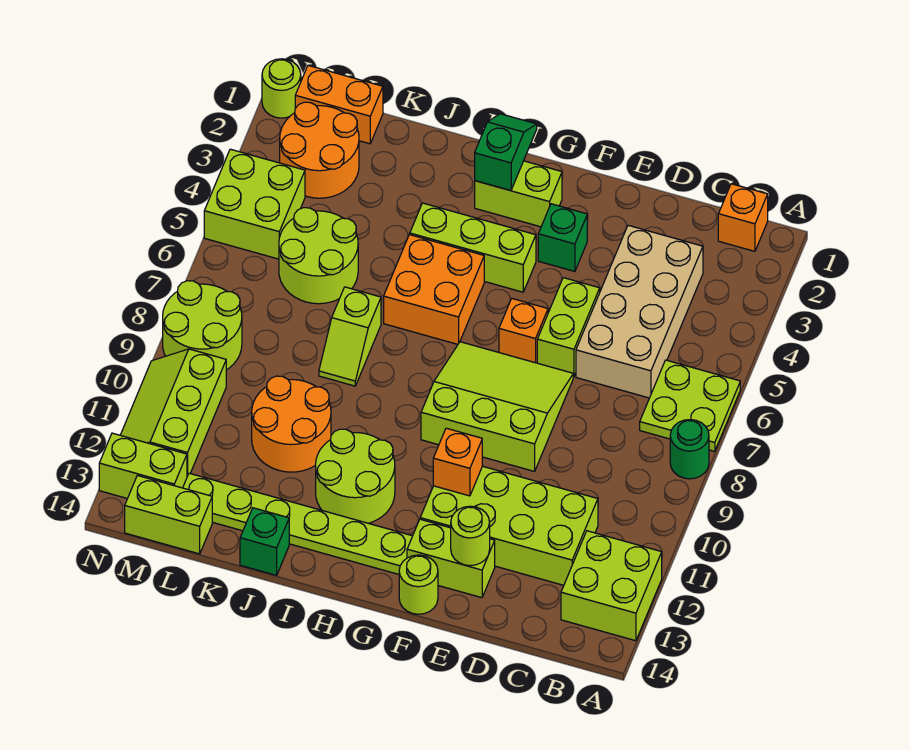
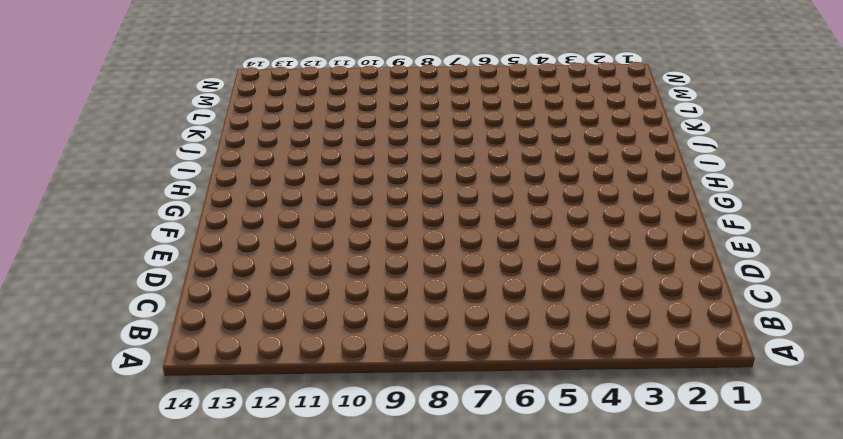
none -> lime plate A6:B7 level 1
none -> green round brick A8 level 1
none -> lime brick A12:B13 level 1
none -> orange brick B1 level 1

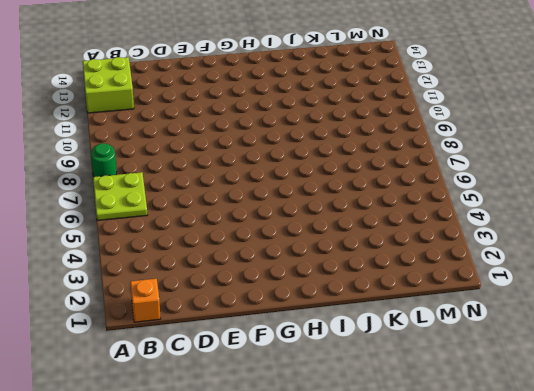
none -> tan brick C3:D6 level 1
none -> lime brick C11:F12 level 1
none -> lime brick E5:E6 level 1
none -> lime slope E7:G9 level 1 top 9

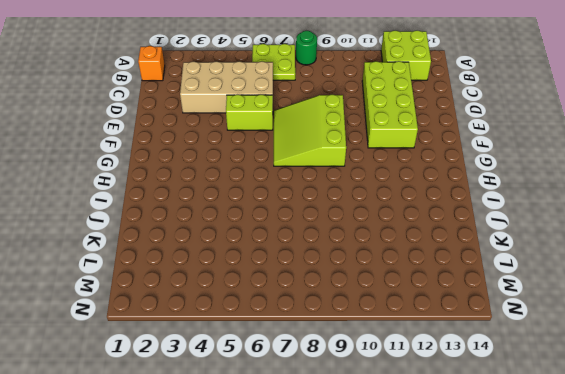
none -> lime brick E13:F13 level 1
none -> green brick F3 level 1
none -> orange brick F6 level 1
none -> lime round brick F14 level 1

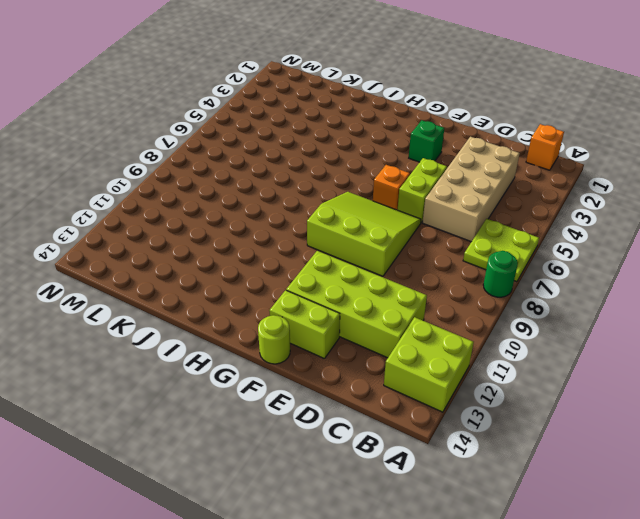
none -> lime brick G2:H2 level 1
none -> lime brick G4:I4 level 1
none -> lime plate G13:L13 level 1
none -> orange brick H5:I6 level 1

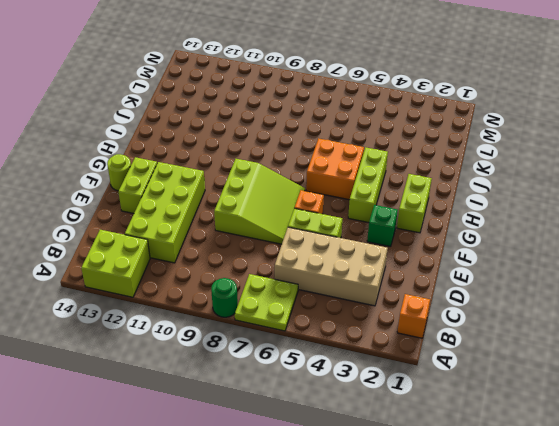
none -> lime plate G13:L13 level 1
none -> lime round brick H11:I12 level 1
none -> lime slope J7:J8 level 1 top 7
none -> orange round brick J10:K11 level 1

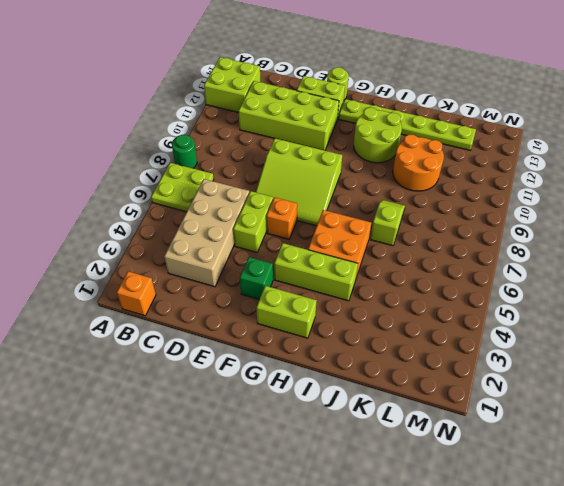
none -> green brick J14 level 1
none -> lime round brick K5:L6 level 1
none -> orange brick L1:M1 level 1
none -> orange round brick L2:M3 level 1

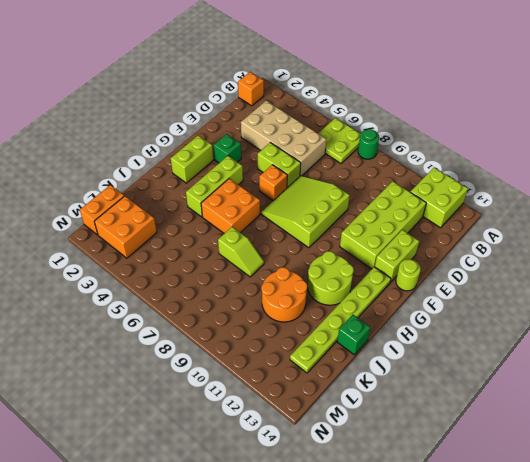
orange brick L2:M3 level 1 -> orange round brick L2:M3 level 1
none -> lime round brick K5:L6 level 1
none -> lime brick L14:M14 level 1
none -> lime brick M4:N5 level 1
none -> lime round brick M8:N9 level 1

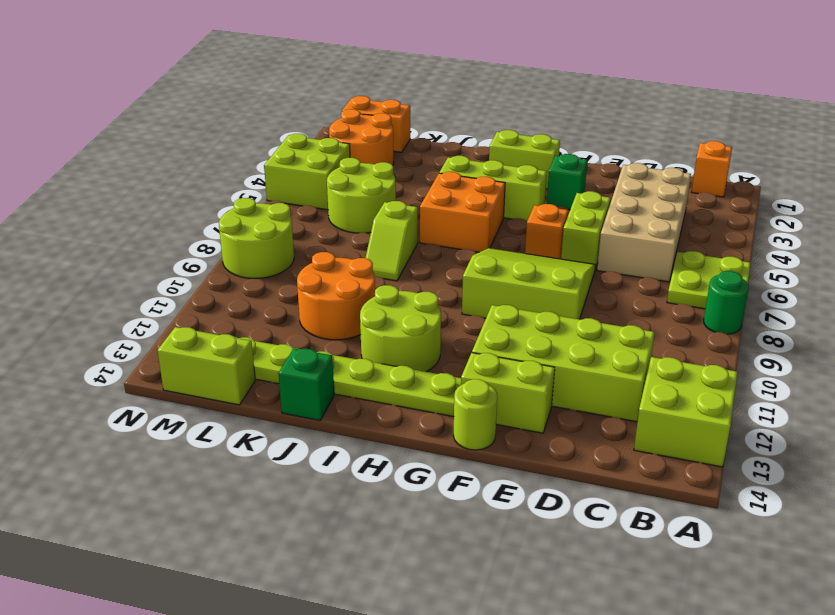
none -> lime slope M10:N12 level 1 top M
none -> lime brick M13:N13 level 1
none -> lime round brick N1 level 1
none -> lime round brick E13 level 2

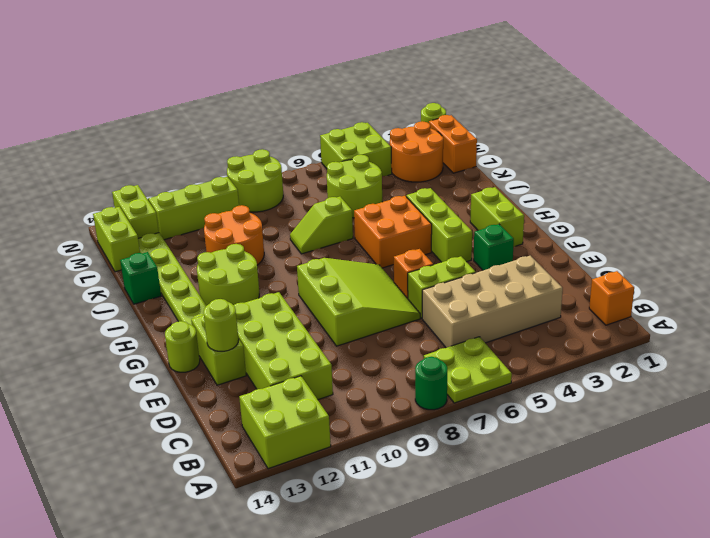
none -> orange brick F11 level 2
none -> green slope H1:H2 level 2 top 2

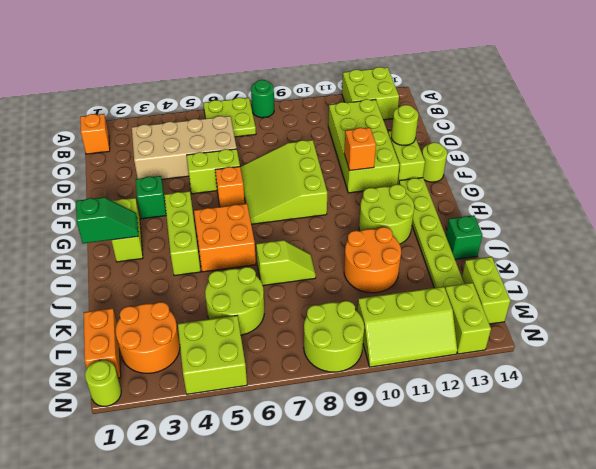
green slope H1:H2 level 2 top 1 -> green slope H1:H2 level 2 top 2

